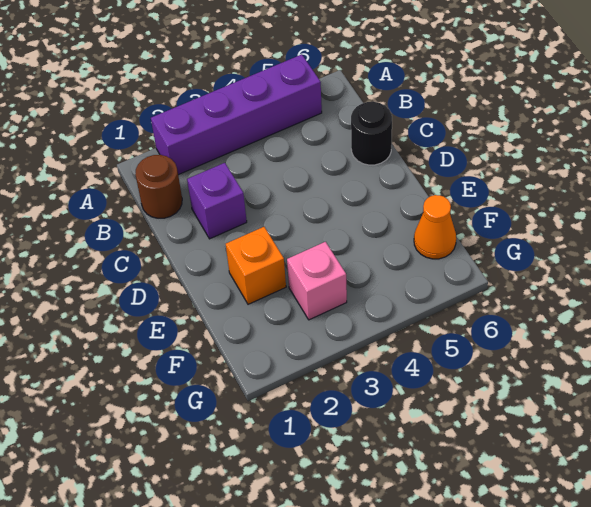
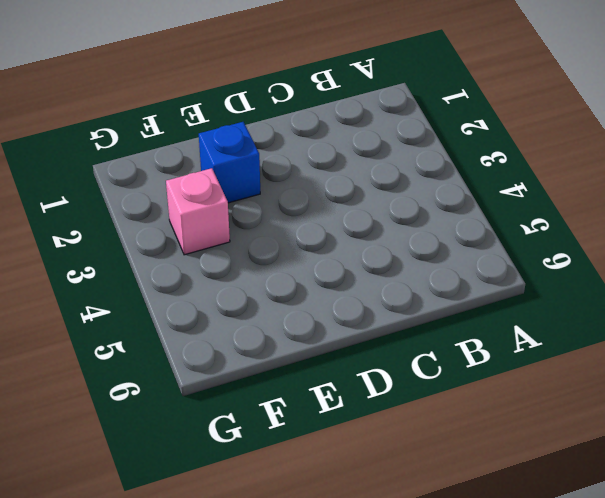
blue brick E2 level 1 -> orange brick E2 level 1
none -> purple brick A2:A5 level 1
none -> brown round brick B1 level 1

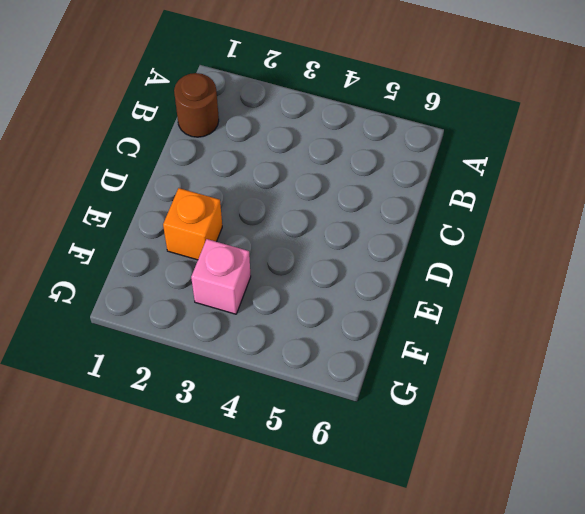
none -> purple brick A2:A5 level 1
none -> purple brick C2 level 1

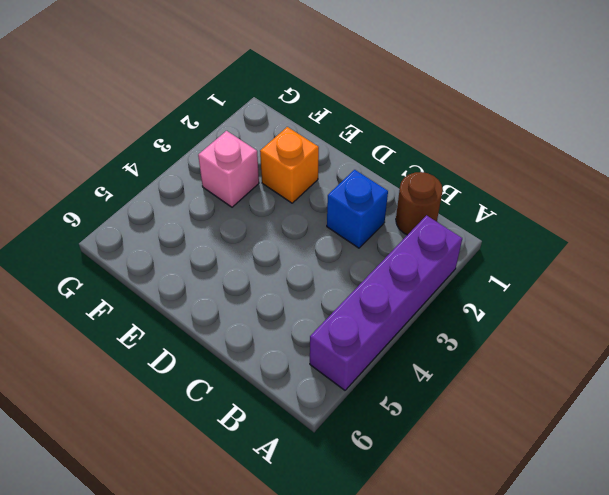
blue brick C2 level 1 -> purple brick C2 level 1
none -> black round brick C6 level 1
none -> orange cone F6 level 1

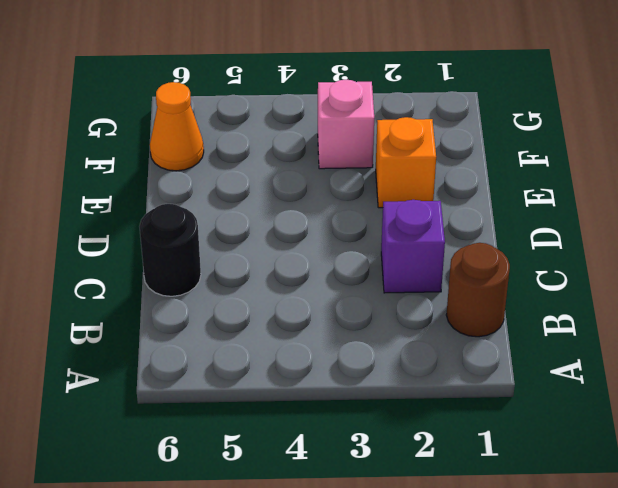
none -> purple brick A2:A5 level 1

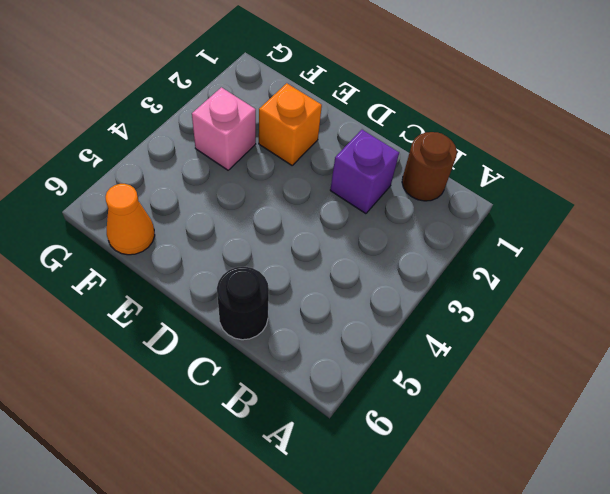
none -> purple brick A2:A5 level 1

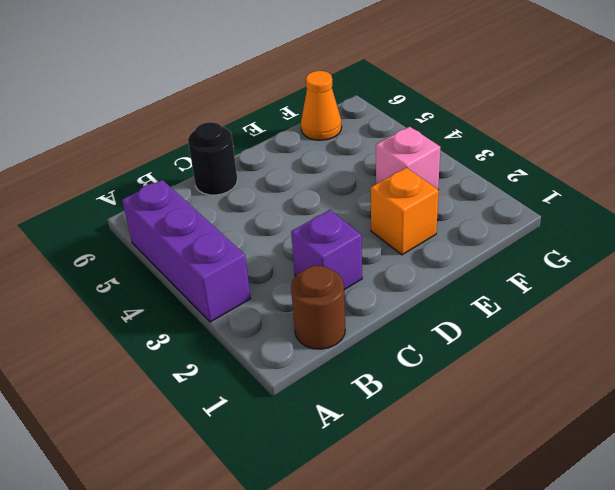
purple brick A3:A5 level 1 -> purple brick A2:A5 level 1

